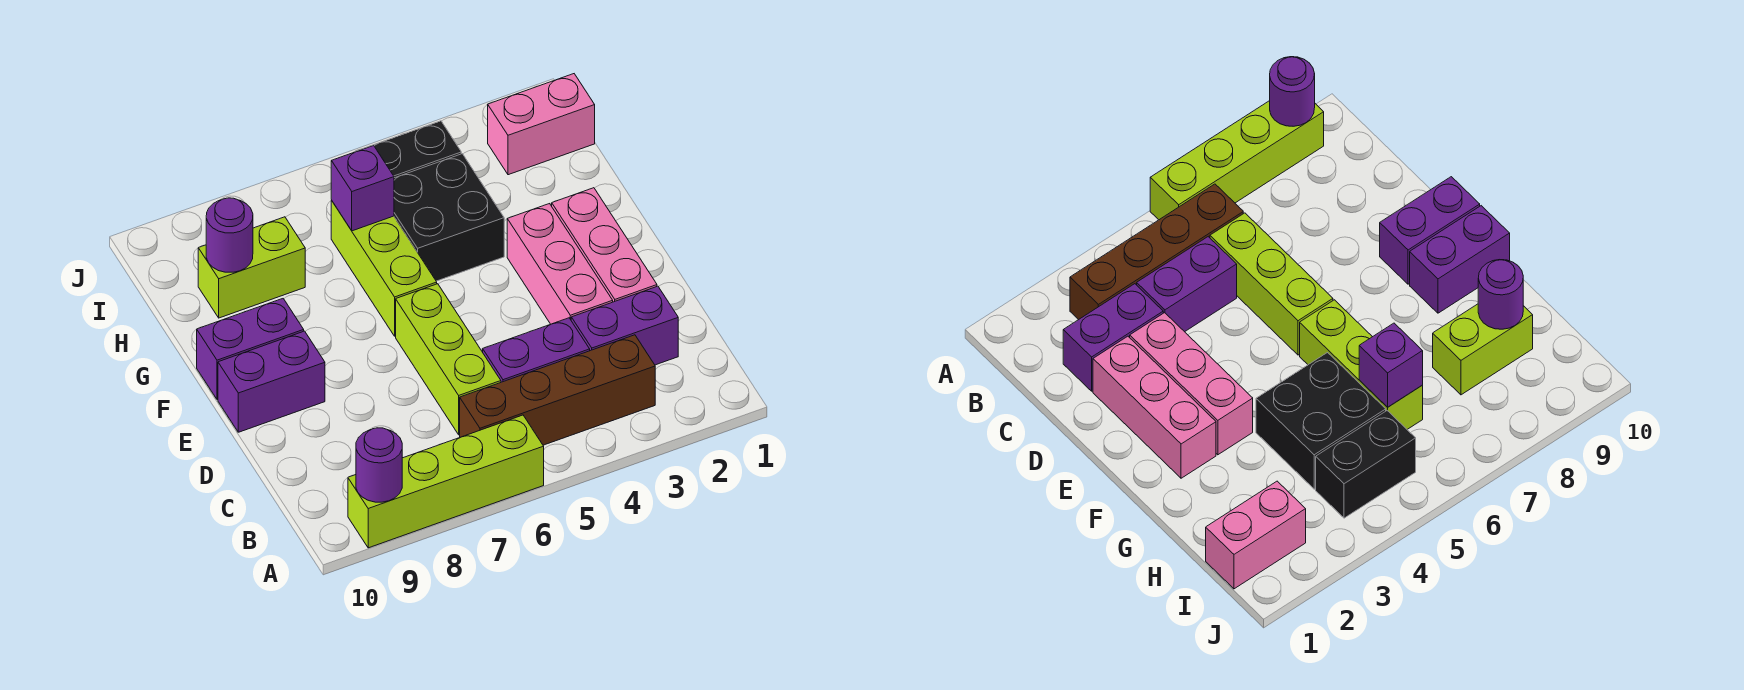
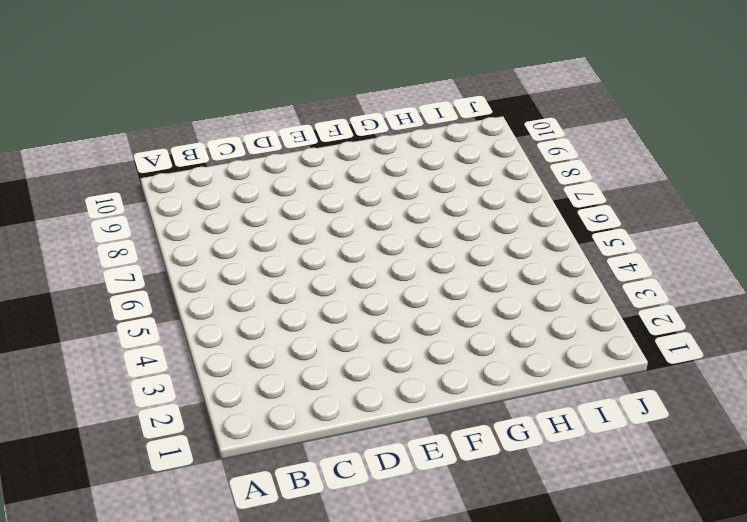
none -> lime brick A6:A9 level 1
none -> brown brick B3:B6 level 1
none -> purple brick C2:C3 level 1

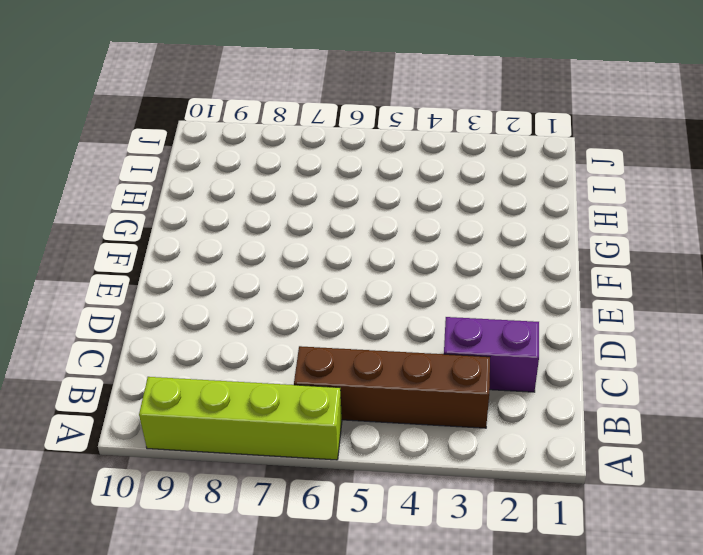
none -> purple brick C4:C5 level 1
none -> lime brick C6:E6 level 1
none -> pink brick D2:F2 level 1

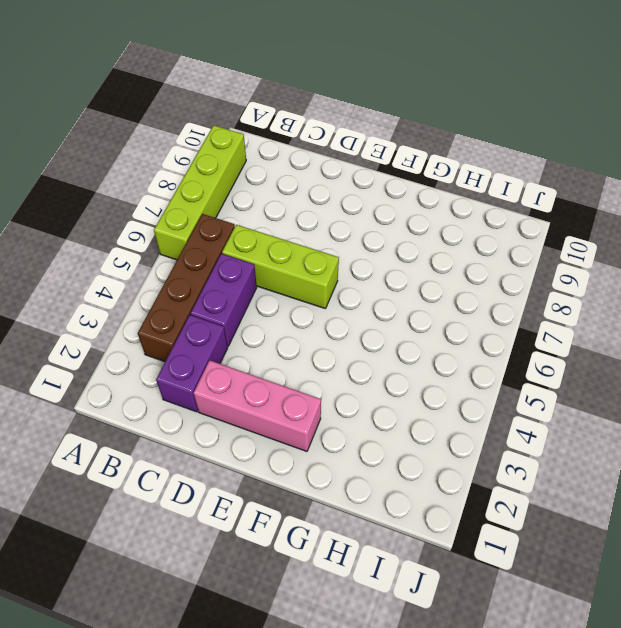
none -> pink brick D3:F3 level 1
none -> purple brick E9:E10 level 1
none -> lime brick F6:H6 level 1

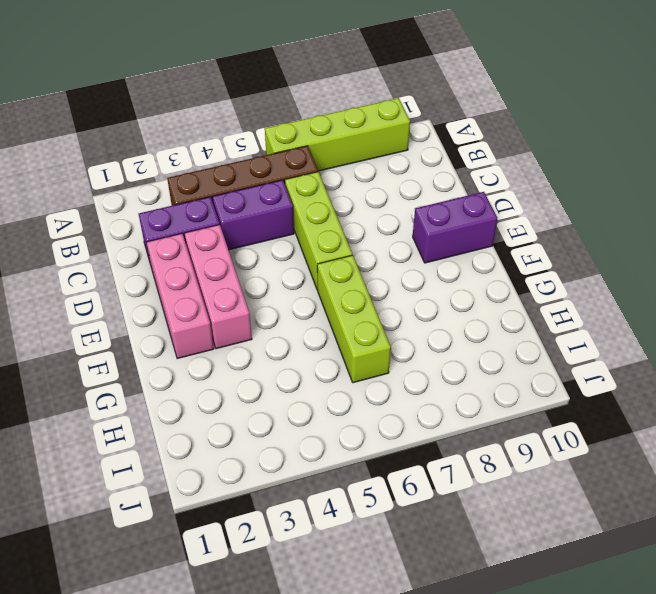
none -> purple brick F9:F10 level 1
none -> black brick G4:H5 level 1
none -> lime brick H8:H9 level 1

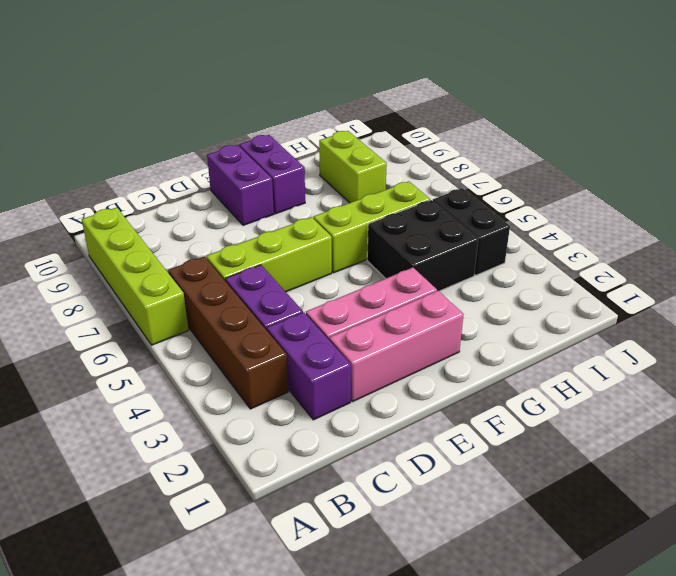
none -> pink brick I1:I2 level 1
none -> purple round brick A9 level 2
none -> purple brick H6 level 2

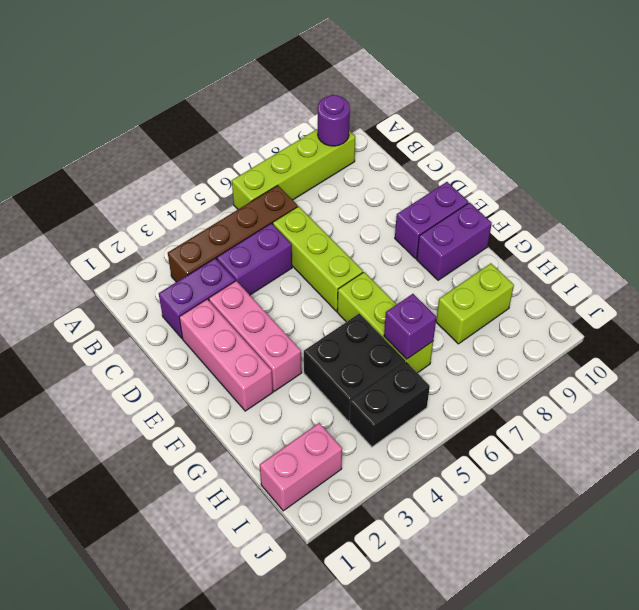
none -> purple round brick H9 level 2

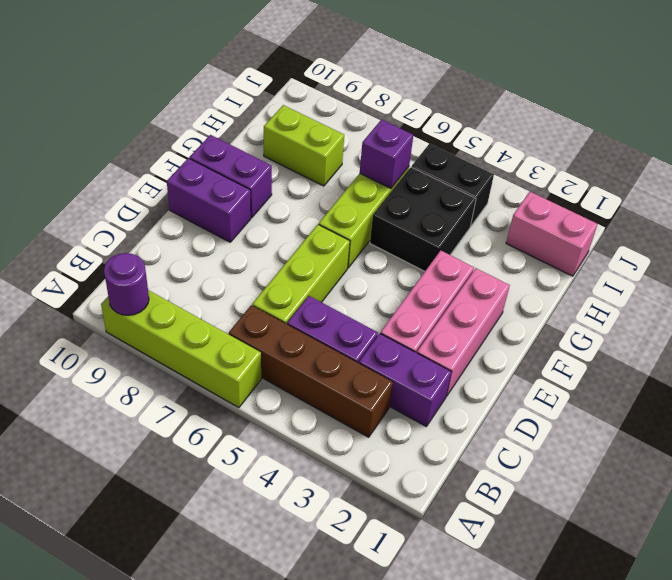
none -> purple round brick H9 level 2

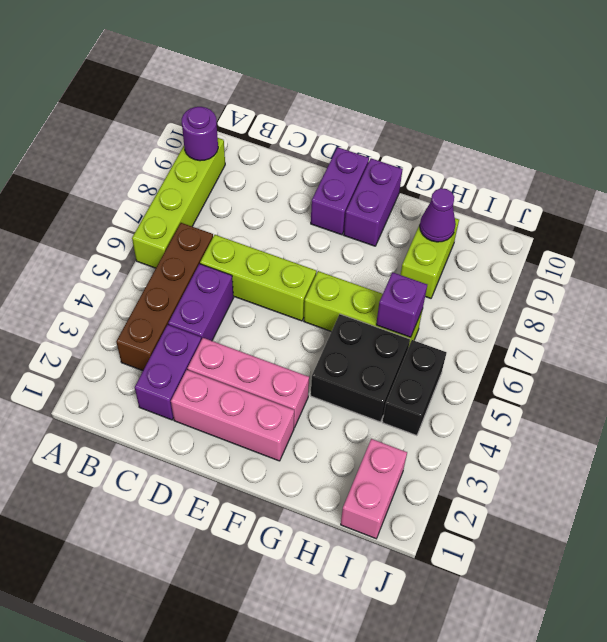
purple cone H9 level 2 -> purple round brick H9 level 2

